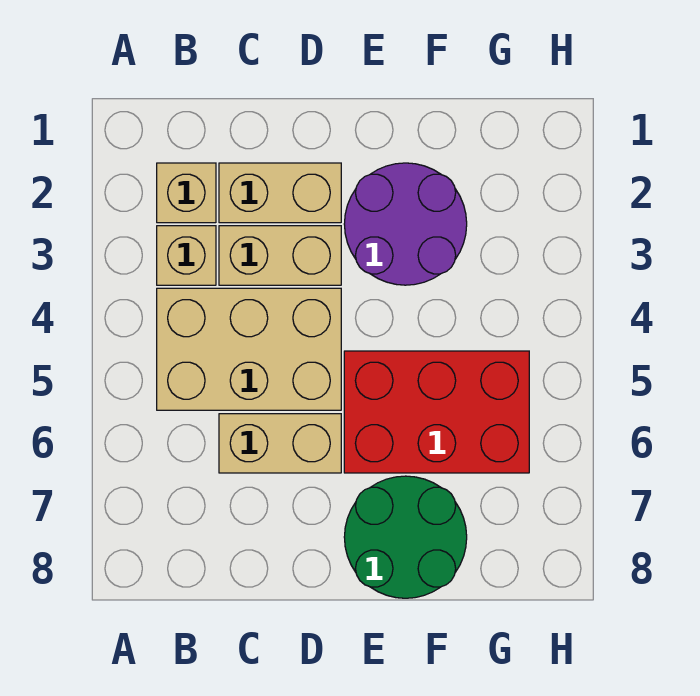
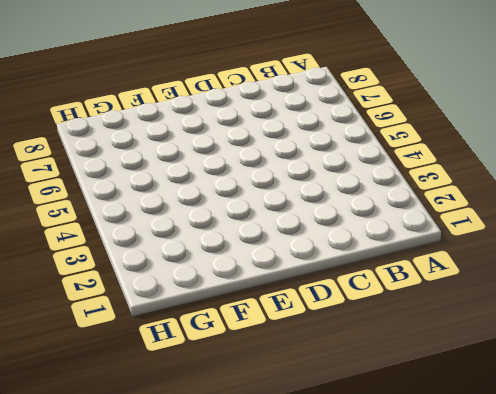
none -> tan brick B2 level 1
none -> tan brick B3 level 1

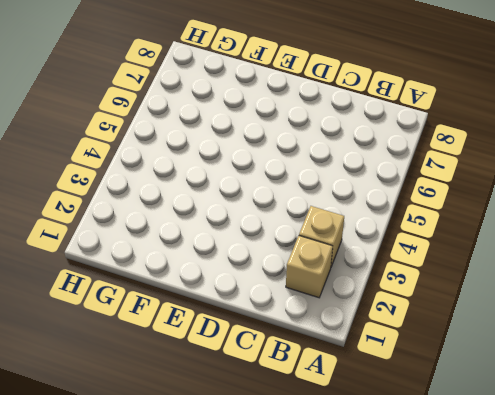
none -> tan brick B4:D5 level 1
none -> tan brick C2:D2 level 1

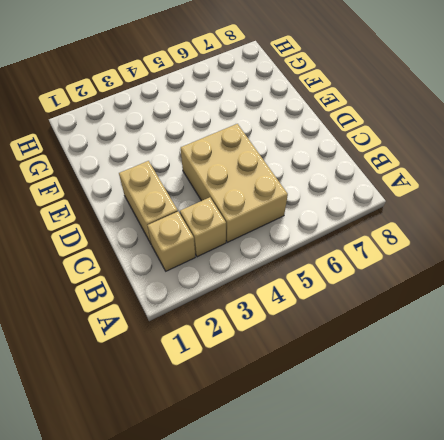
none -> tan brick C3:D3 level 1
none -> tan brick C6:D6 level 1

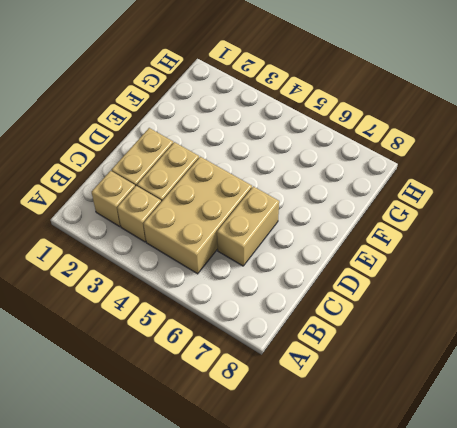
none -> purple round brick E2:F3 level 1
none -> red brick E5:G6 level 1

